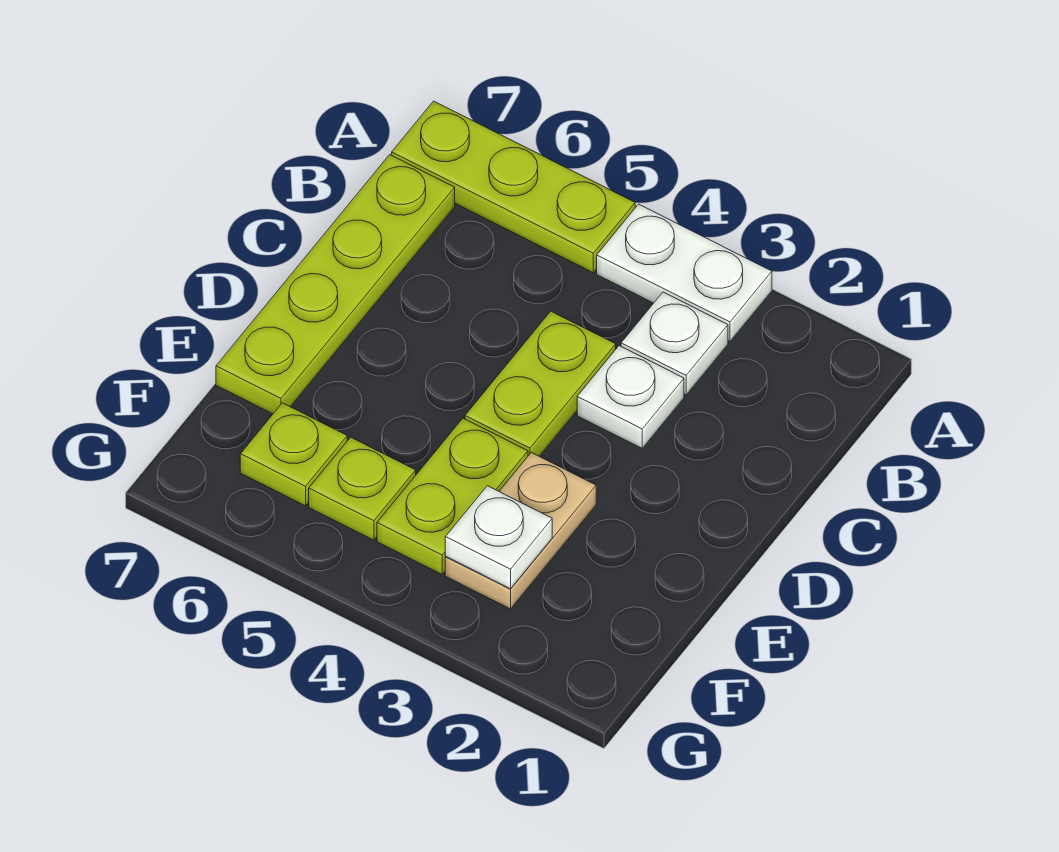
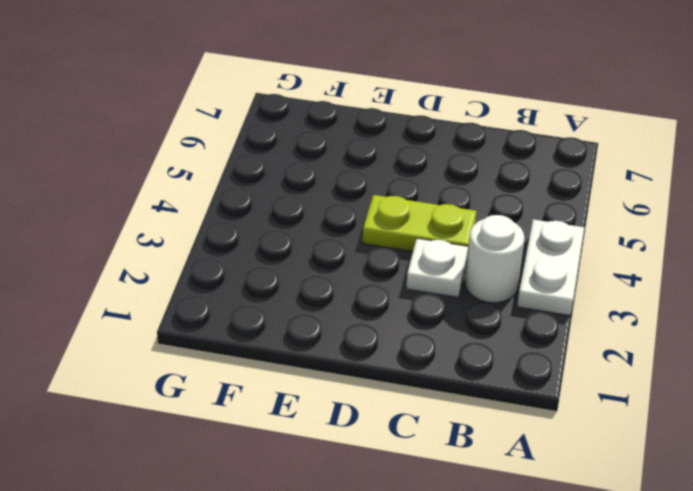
white round brick B3 level 1 -> white plate B3 level 1
none -> lime plate A5:A7 level 1
none -> lime plate B7:E7 level 1

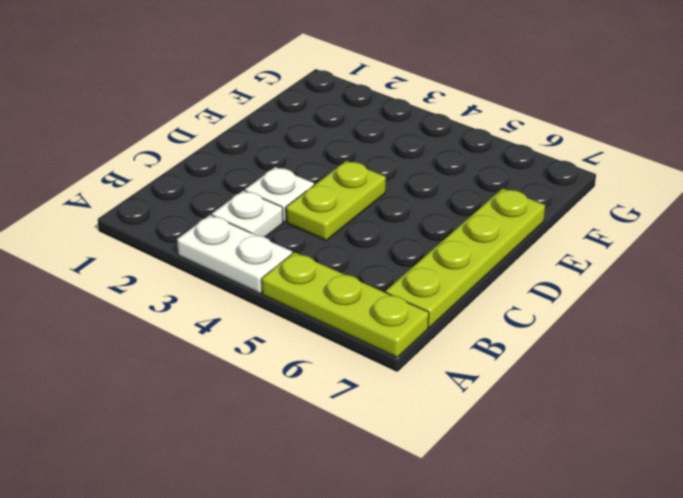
none -> tan plate E3:F3 level 1
none -> lime plate E4:F4 level 1

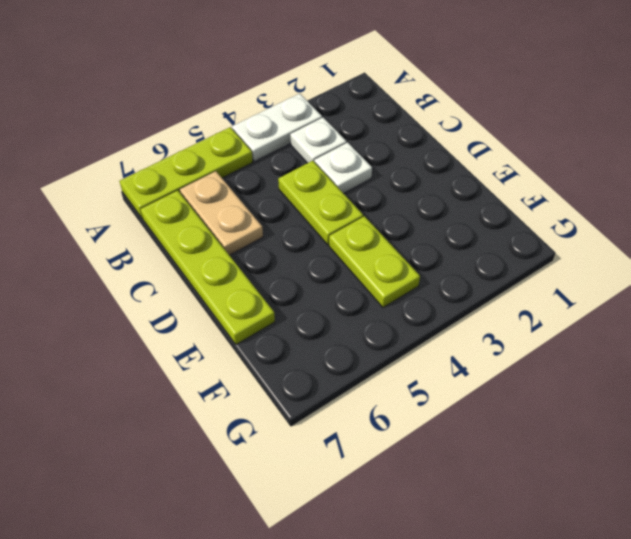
tan plate B6:C6 level 1 -> tan plate E3:F3 level 1
none -> lime plate F5 level 1
none -> lime plate F6 level 1

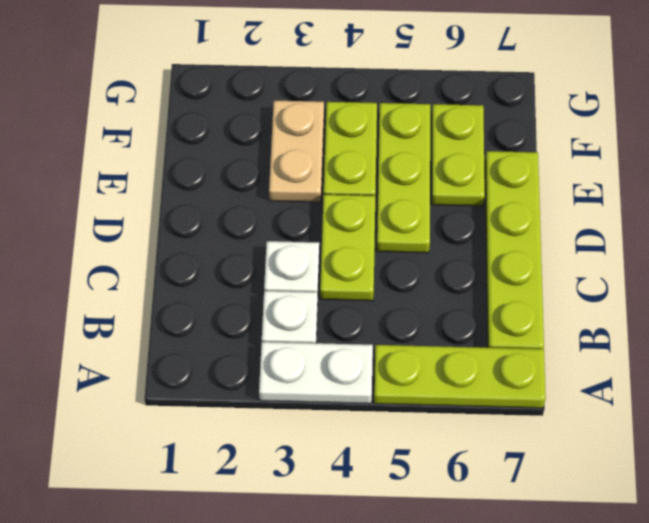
lime plate D5:F5 level 1 -> lime plate F5 level 1
lime plate E6:F6 level 1 -> lime plate F6 level 1
none -> white plate F3 level 2

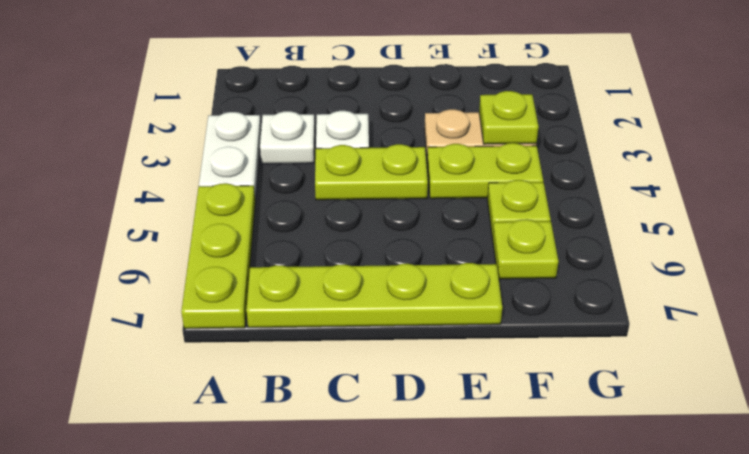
lime plate F3 level 2 -> white plate F3 level 2

